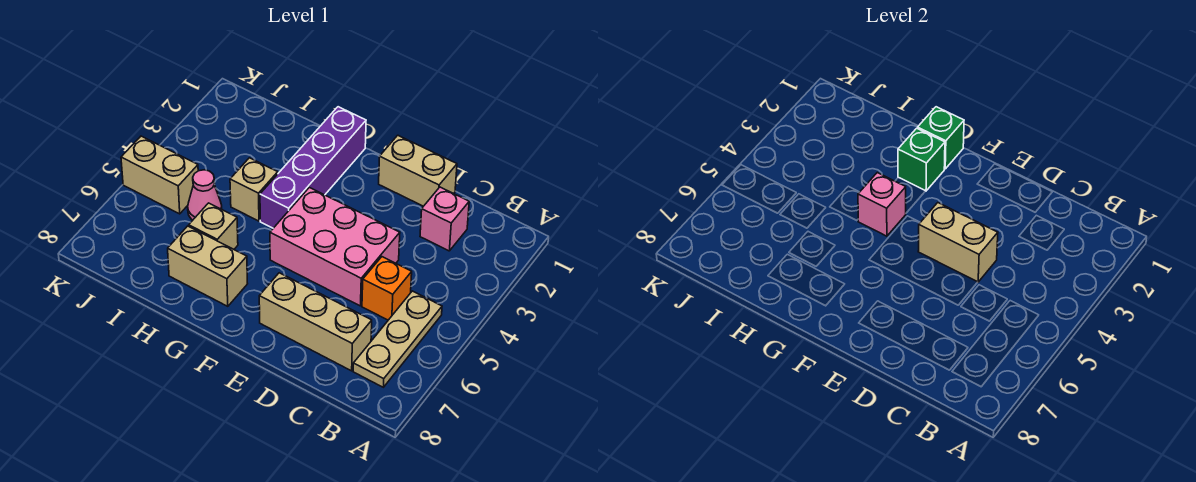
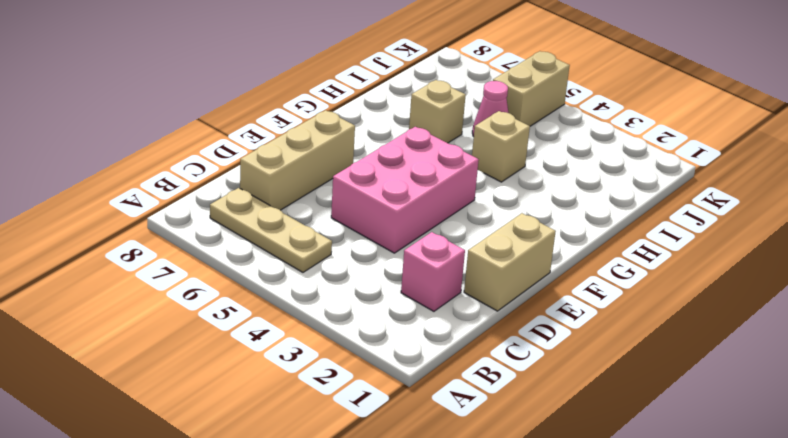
none -> orange brick C5 level 1
none -> purple brick G1:G4 level 1
none -> tan brick G7:H7 level 1

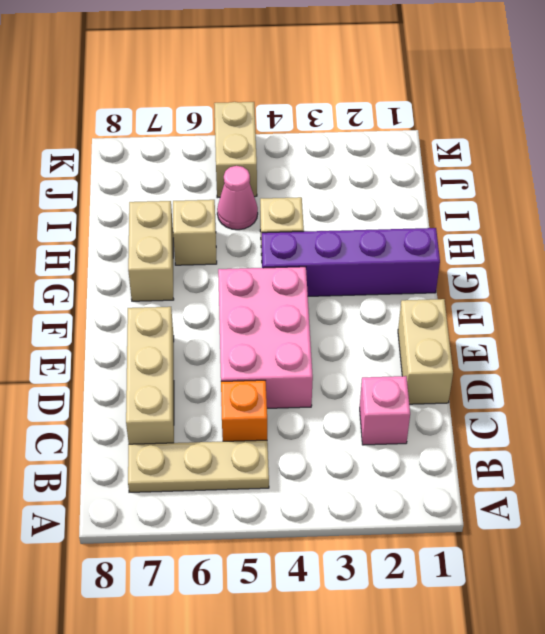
none -> tan brick D4:E4 level 2
none -> green brick G1 level 2
none -> green brick G2 level 2

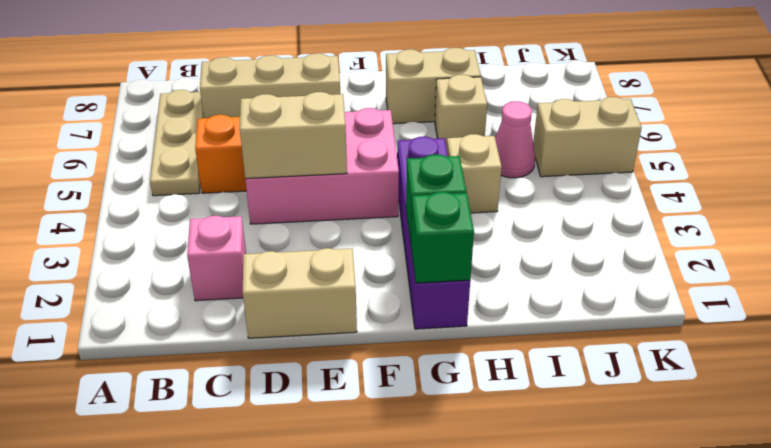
none -> pink brick G4 level 2

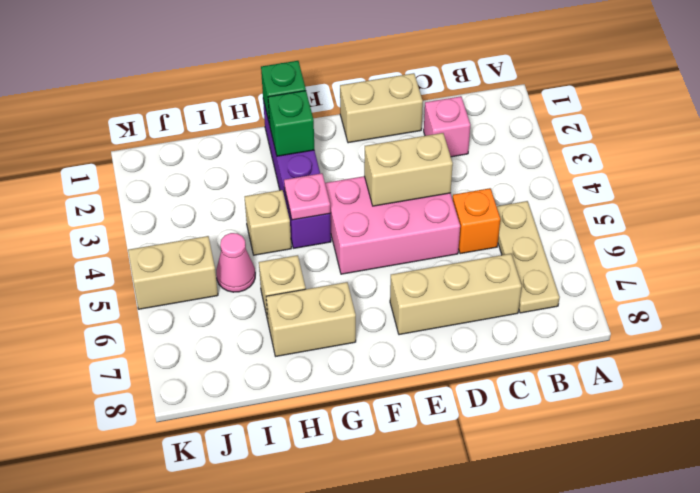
pink plate G4 level 2 -> pink brick G4 level 2

